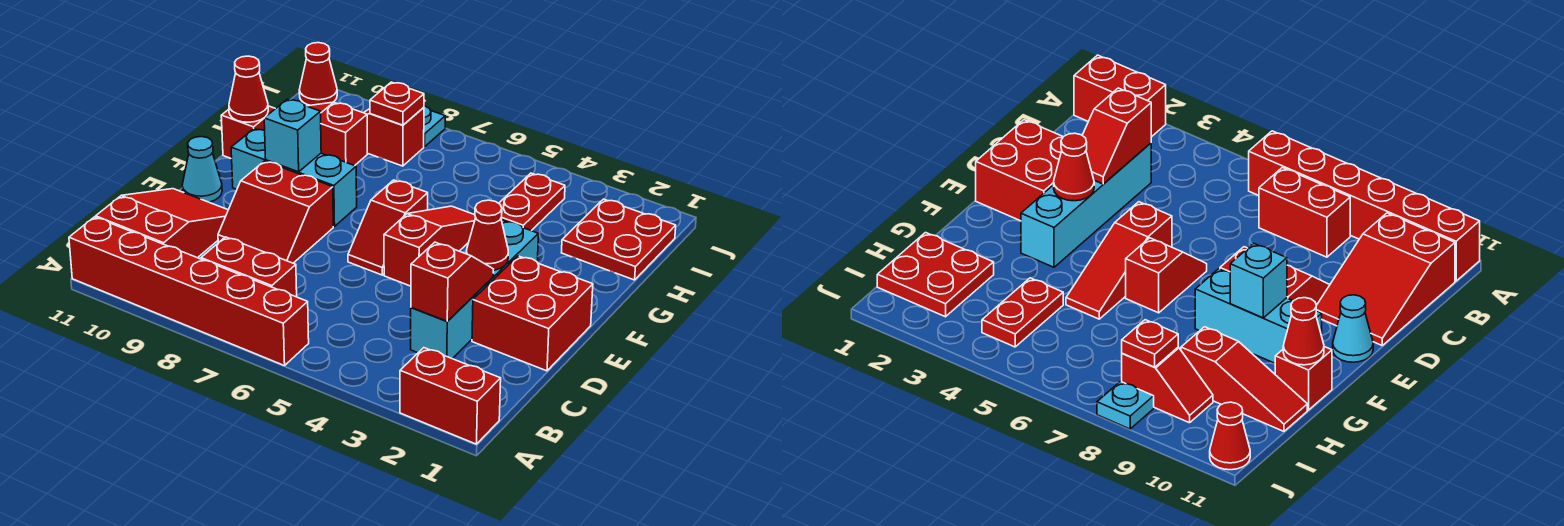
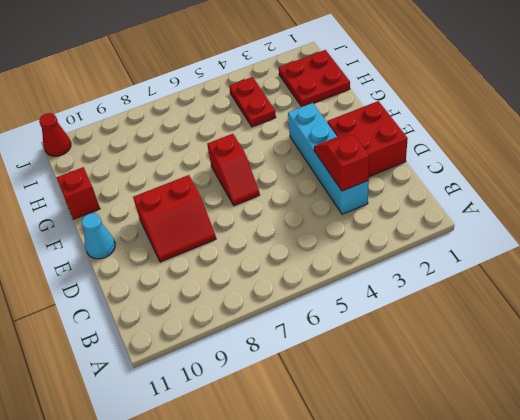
none -> red brick A1:A2 level 1
none -> red brick A6:A11 level 1
none -> red brick B7:B8 level 1

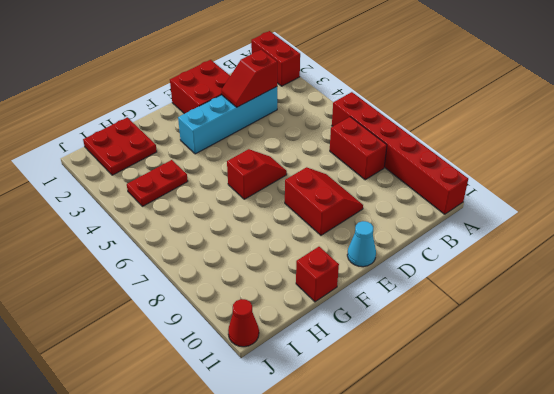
none -> red slope B10:D11 level 1 top B
none -> red slope E5:G5 level 1 top E
none -> cyan brick F8:F10 level 1

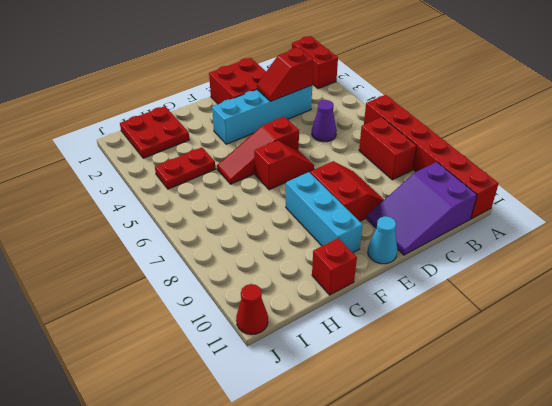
purple slope B10:D11 level 1 top B -> red slope B10:D11 level 1 top B
purple cone C5 level 1 -> none
none -> red slope H9:H11 level 1 top 9
none -> red slope I8:I9 level 1 top 8
none -> cyan plate J8 level 1

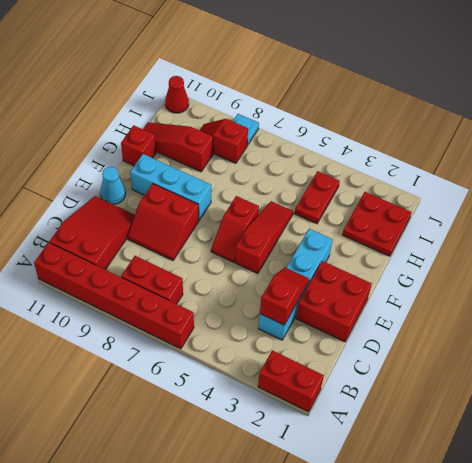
none -> red cone E3 level 2
none -> cyan brick F9 level 2
none -> red cone G11 level 2

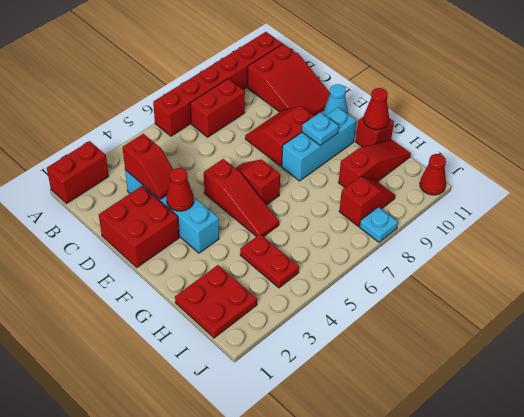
cyan plate F9 level 2 -> cyan brick F9 level 2
none -> red plate I8 level 2

